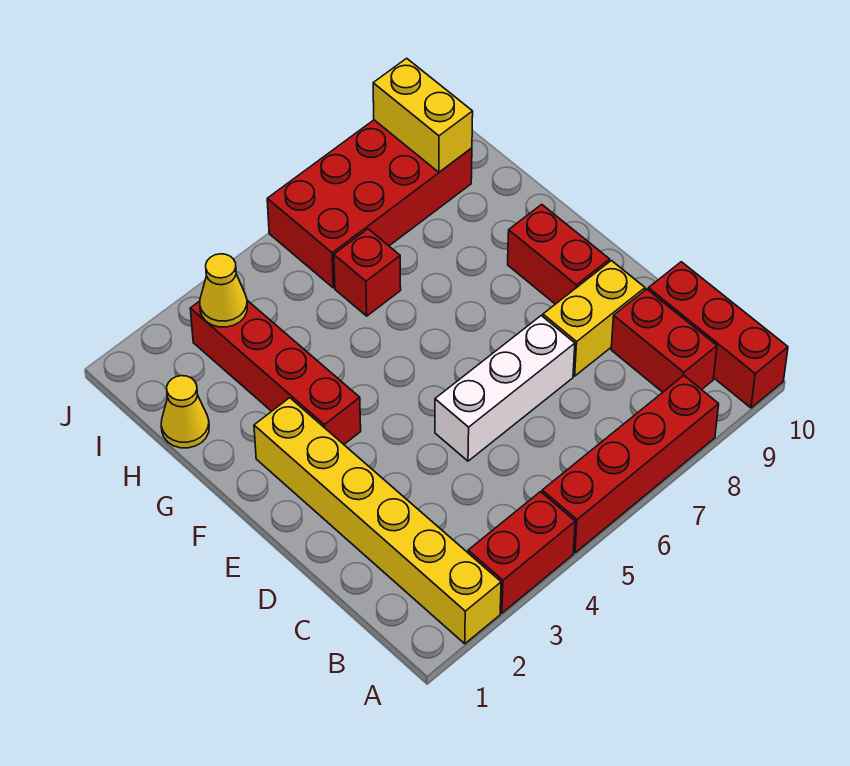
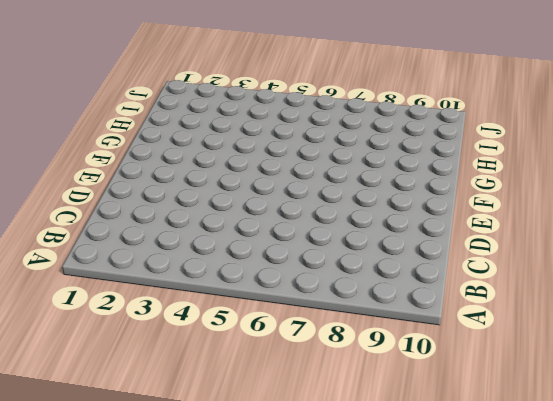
none -> yellow brick A2:F2 level 1
none -> red brick A3:A4 level 1
none -> red brick A5:A8 level 1

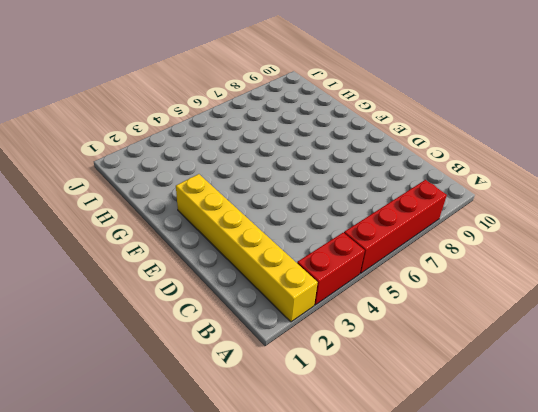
none -> red brick A10:C10 level 1
none -> red brick B9:C9 level 1
none -> white brick D5:D7 level 1

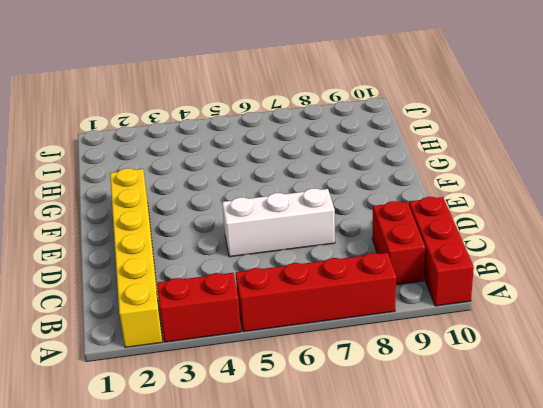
none -> yellow brick D8:D9 level 1
none -> red brick E9:F9 level 1
none -> red brick F3:I3 level 1

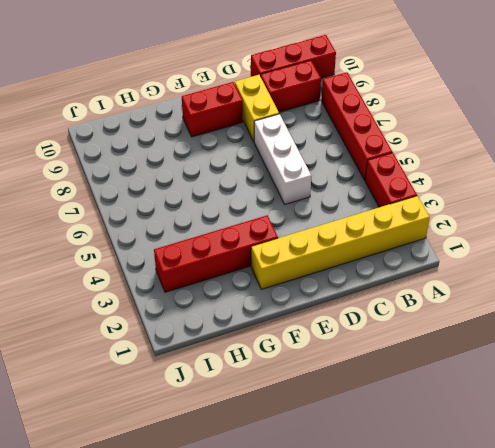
none -> yellow cone H1 level 1
none -> red brick H6 level 1
none -> red brick I6:J9 level 1

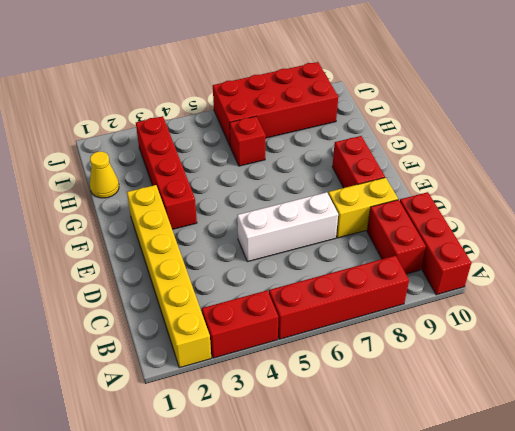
none -> yellow cone I3 level 2
none -> yellow brick I9:J9 level 2

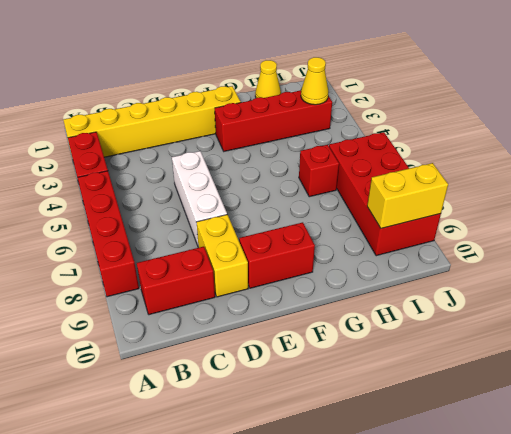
none -> red brick A10:C10 level 1

